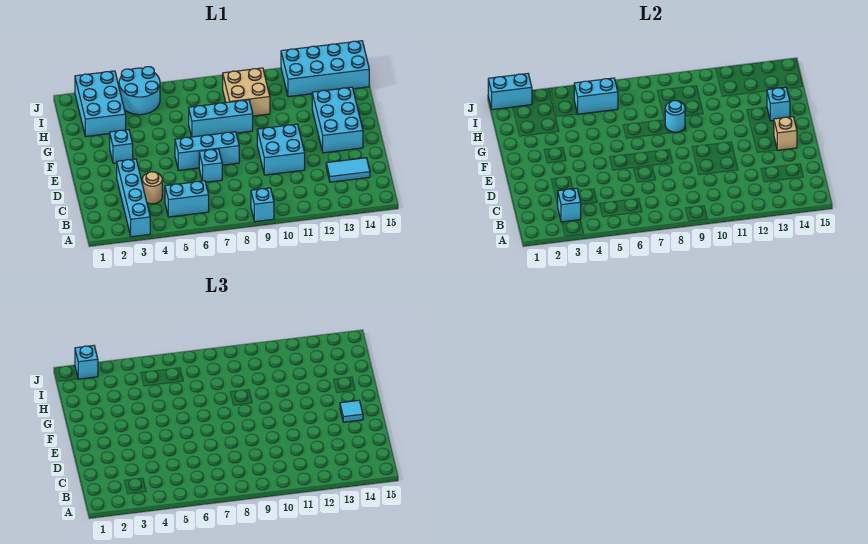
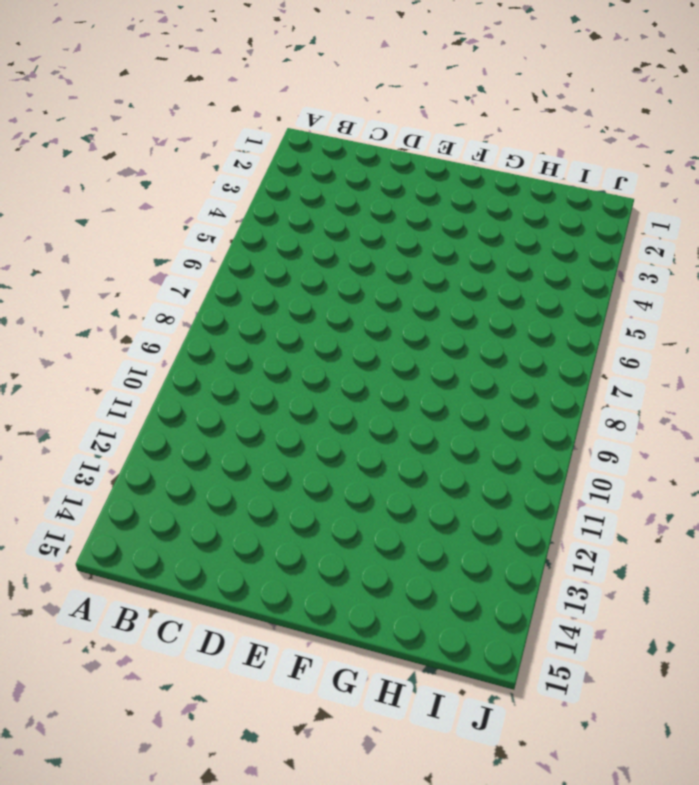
none -> cyan brick A3:D3 level 1
none -> cyan brick A9 level 1
none -> cyan brick B5:B6 level 1

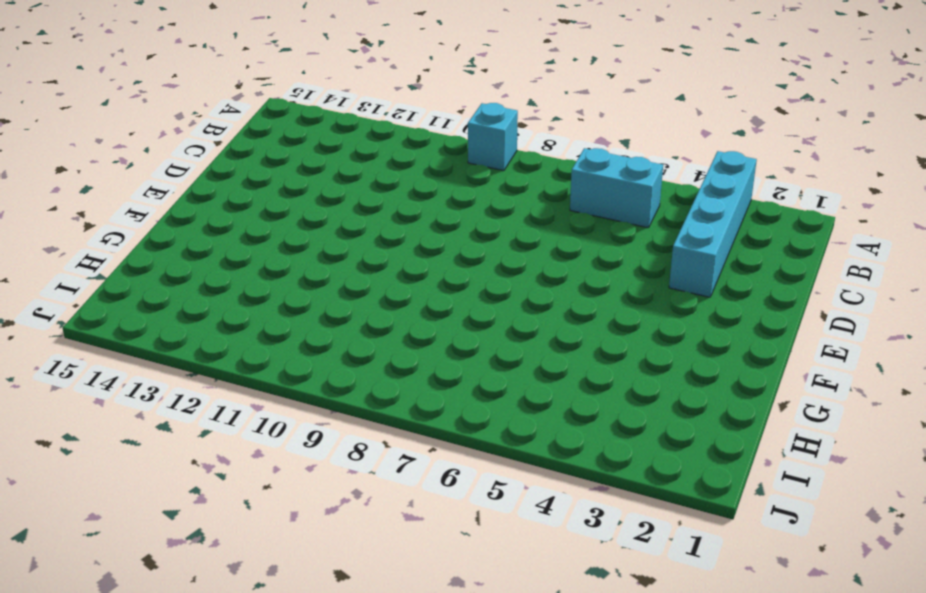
none -> tan round brick C4 level 1
none -> cyan tile C13:C14 level 1
none -> cyan brick D7 level 1

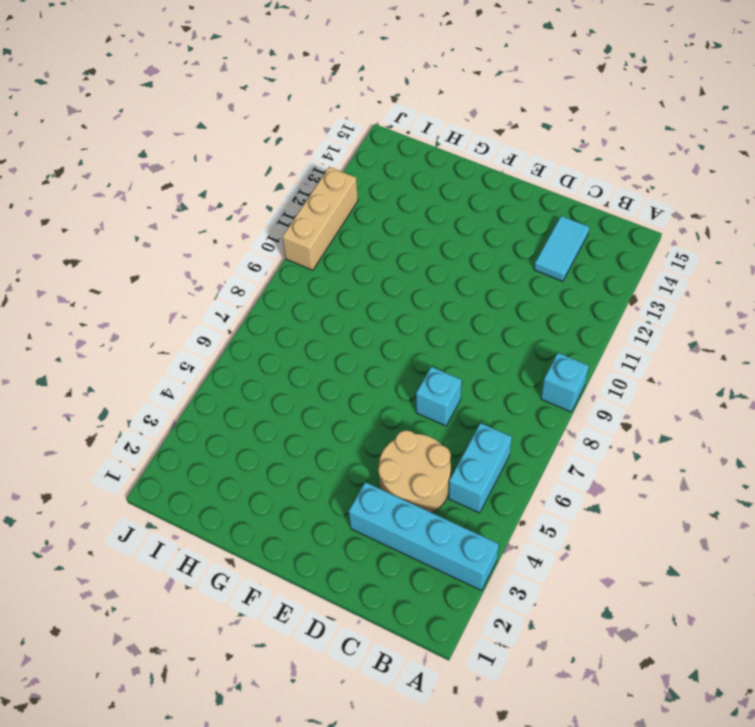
tan round brick C4:D5 level 1 -> tan round brick C4 level 1
tan brick J10:J12 level 1 -> cyan brick I12:J15 level 1
none -> cyan brick D10:E11 level 1
none -> cyan brick E6:E8 level 1
none -> cyan brick E13:G14 level 1

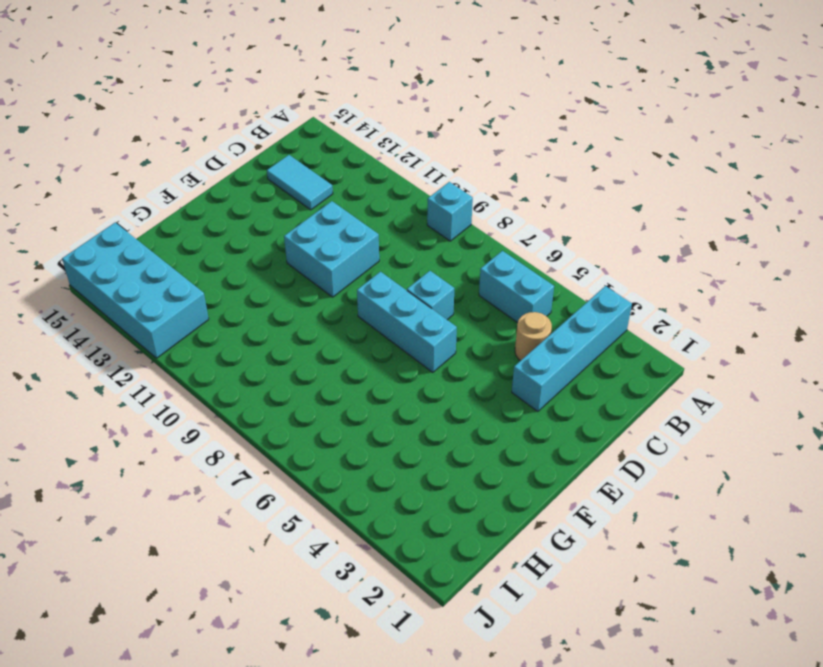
none -> cyan brick E13:G14 level 1
none -> cyan brick F3 level 1
none -> cyan brick G7:G9 level 1

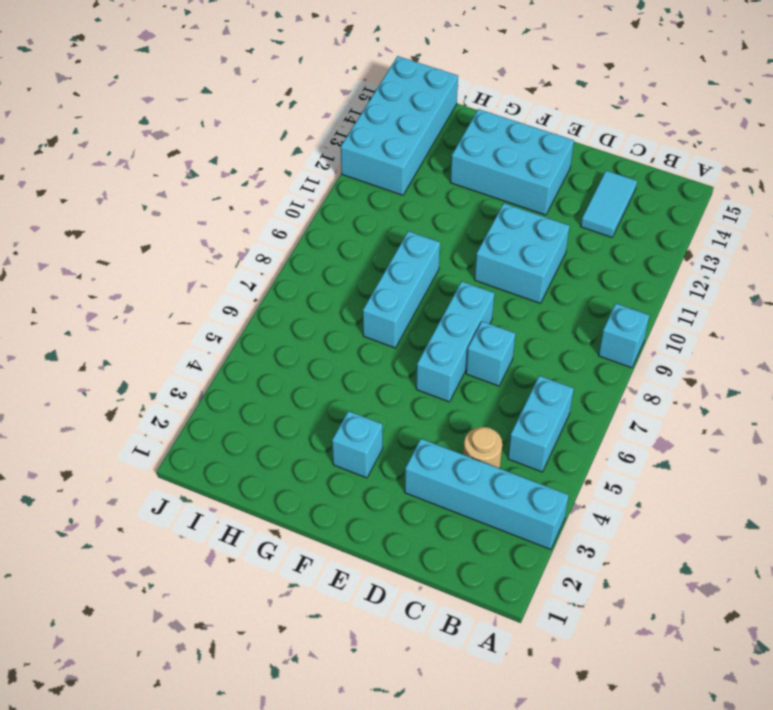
none -> cyan brick H2:J3 level 1
none -> tan brick H9:I10 level 1
none -> cyan round brick I4:J5 level 1

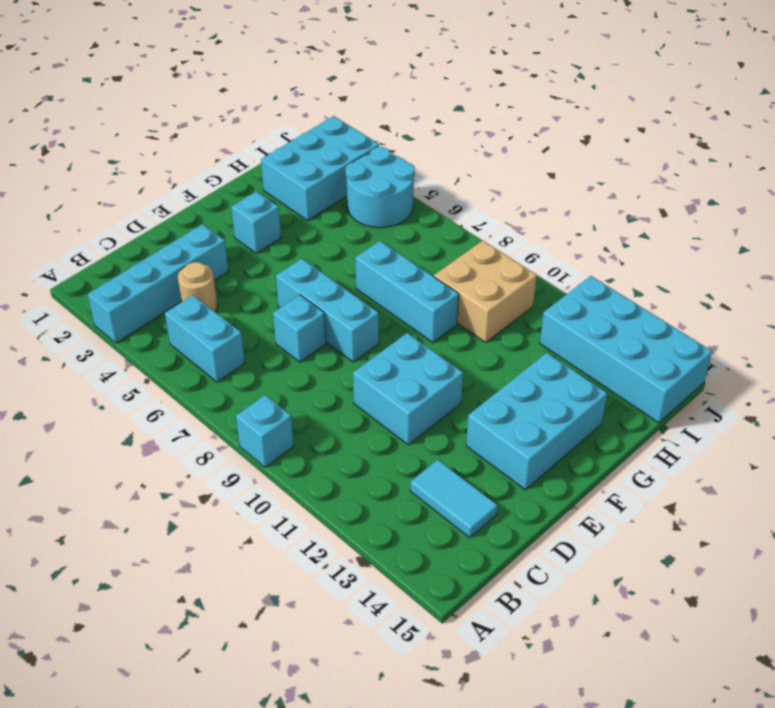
none -> cyan brick B3 level 2
none -> tan brick E14 level 2
none -> cyan round brick G9 level 2

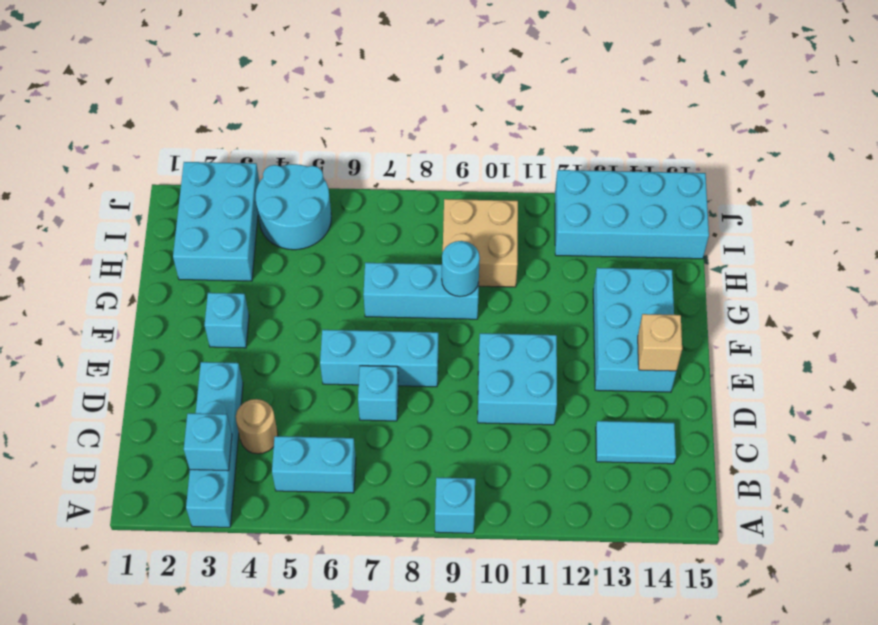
none -> cyan brick G14 level 2
none -> cyan brick I5:I6 level 2
none -> cyan brick J1:J2 level 2

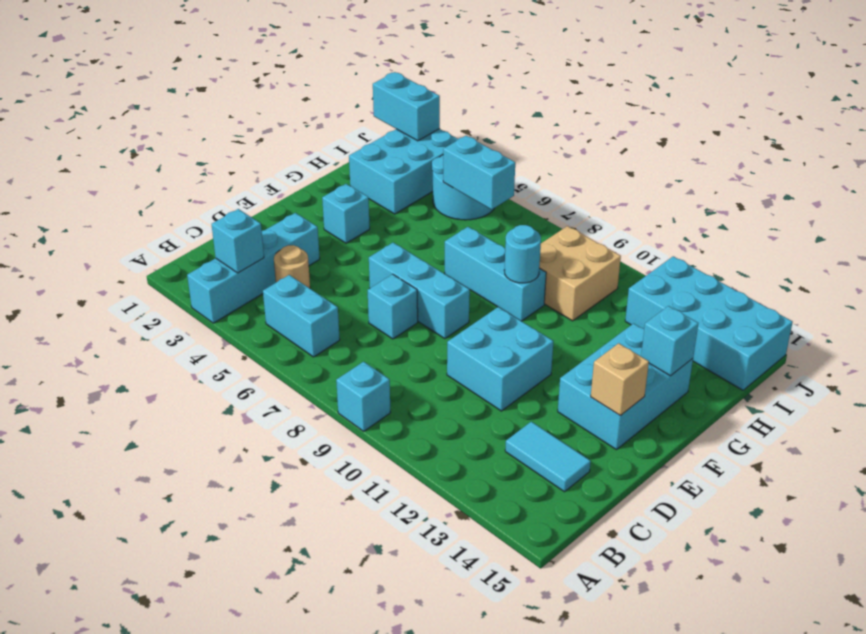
none -> cyan tile E14 level 3
none -> cyan brick J2 level 3

